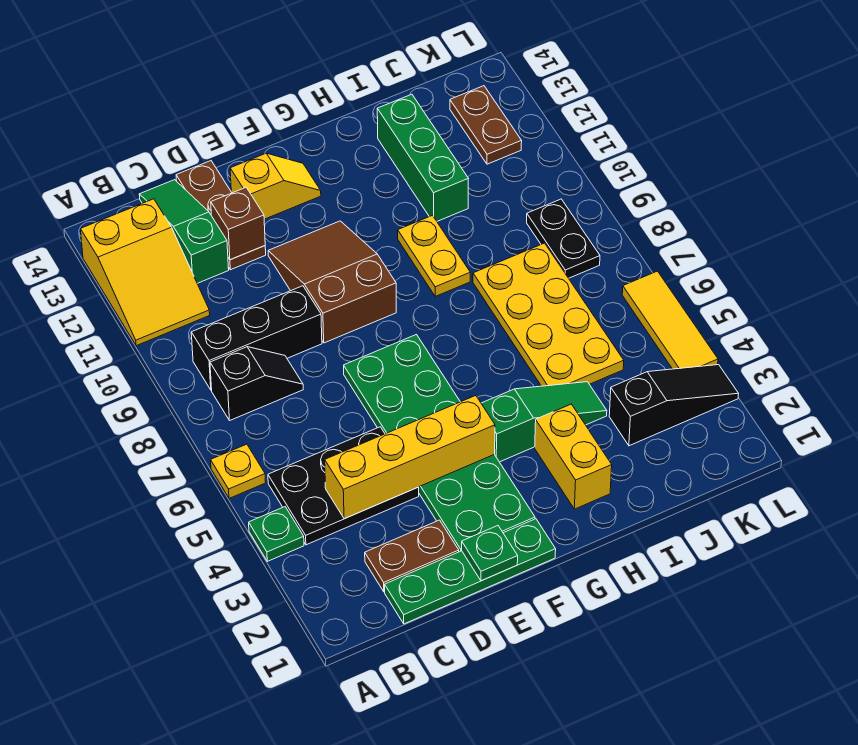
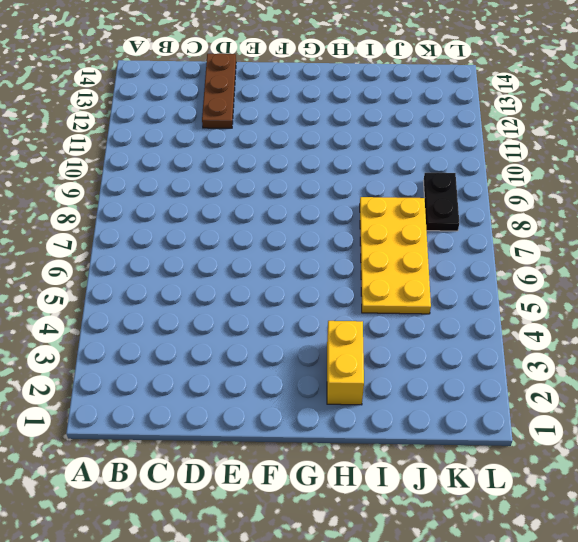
none -> green plate A4 level 1
none -> yellow plate A6 level 1
none -> yellow slope A11:B13 level 1 top 13

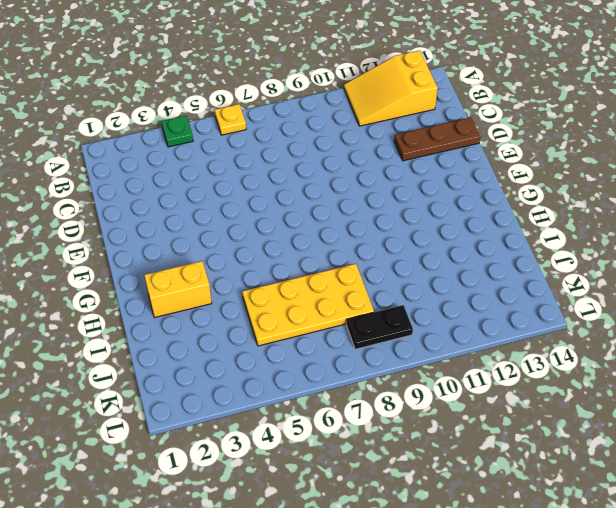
none -> black plate B4:D5 level 1
none -> black slope B8:C8 level 1 top B
none -> black brick B9:D9 level 1

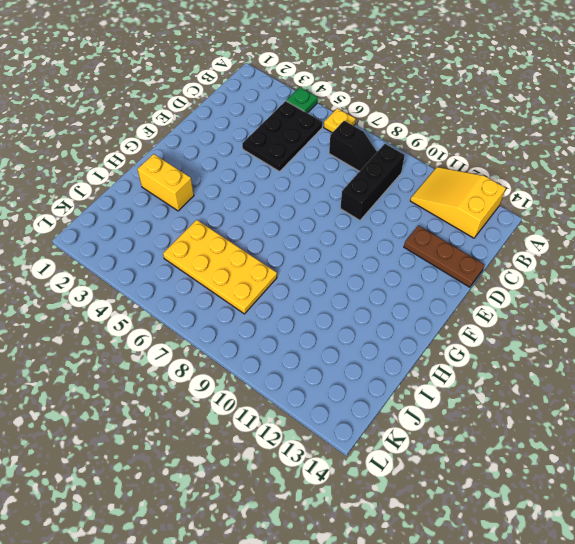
black slope B7:B8 level 1 top 7 -> black slope B8:C8 level 1 top B
none -> green plate C1:F1 level 1
none -> brown plate C2:D2 level 1
none -> green slope C12:C14 level 1 top 12

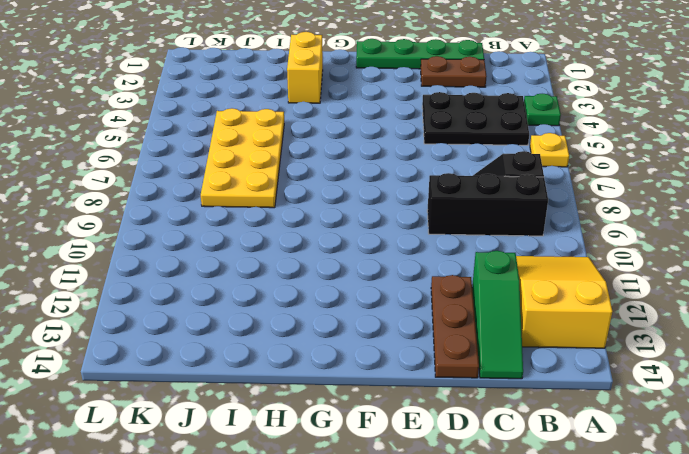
none -> green plate E2:F7 level 1
none -> brown slope E9:F11 level 1 top 9
none -> yellow slope E13:F13 level 1 top E

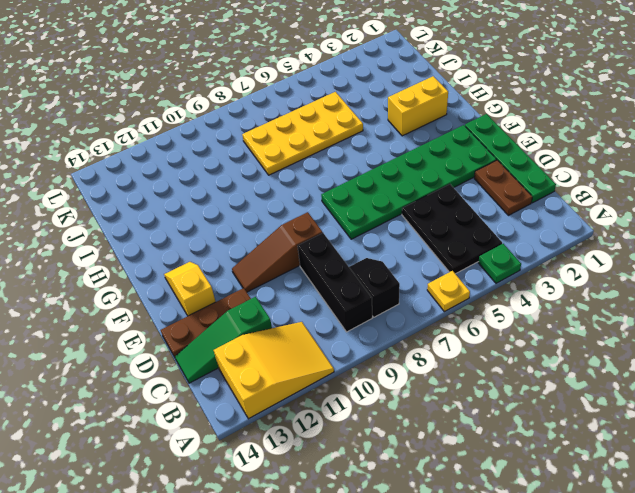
brown slope E9:E11 level 1 top 9 -> brown slope E9:F11 level 1 top 9
none -> green slope G4:I4 level 1 top G
none -> yellow plate H9:H10 level 1
none -> green brick I11:I13 level 1

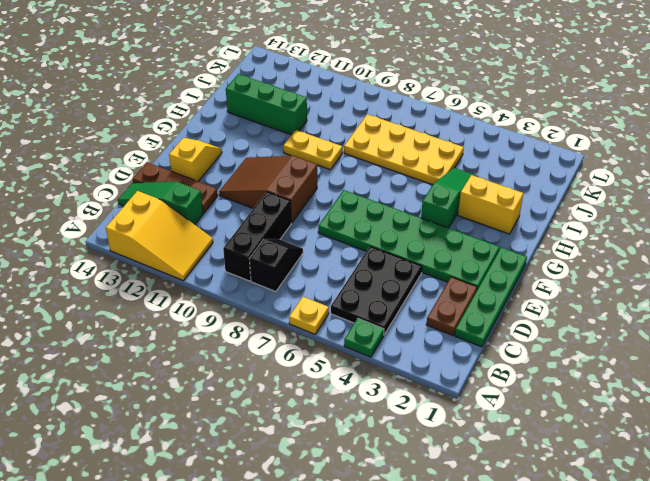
none -> black slope J3:L3 level 1 top J
none -> black plate K8:K9 level 1
none -> brown plate K12:K13 level 1

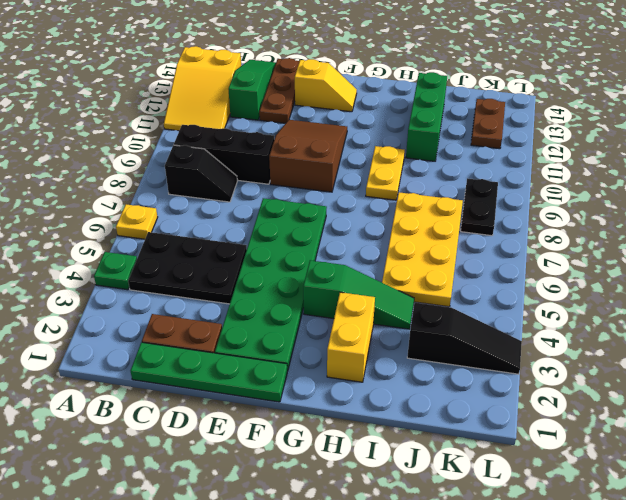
none -> yellow tile L4:L6 level 1
none -> yellow brick C4:F4 level 2
none -> brown brick D12 level 2

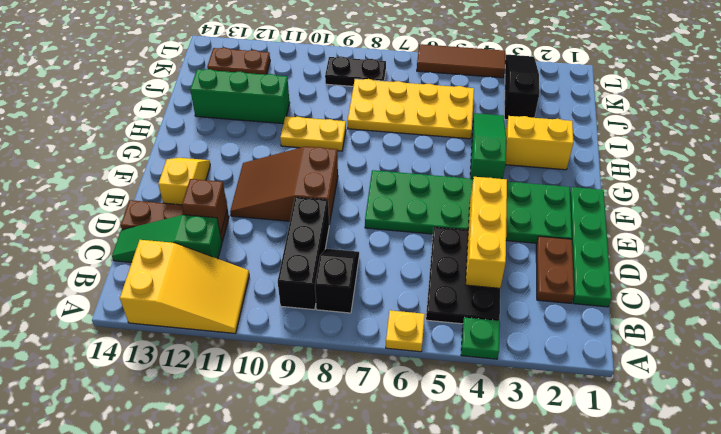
yellow brick C4:E4 level 2 -> yellow brick C4:F4 level 2
brown tile L4:L6 level 1 -> yellow tile L4:L6 level 1
none -> green plate E1 level 2

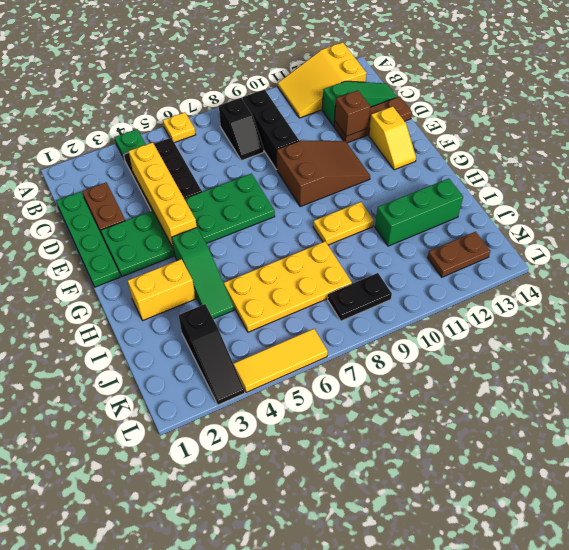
none -> green plate E1 level 2

